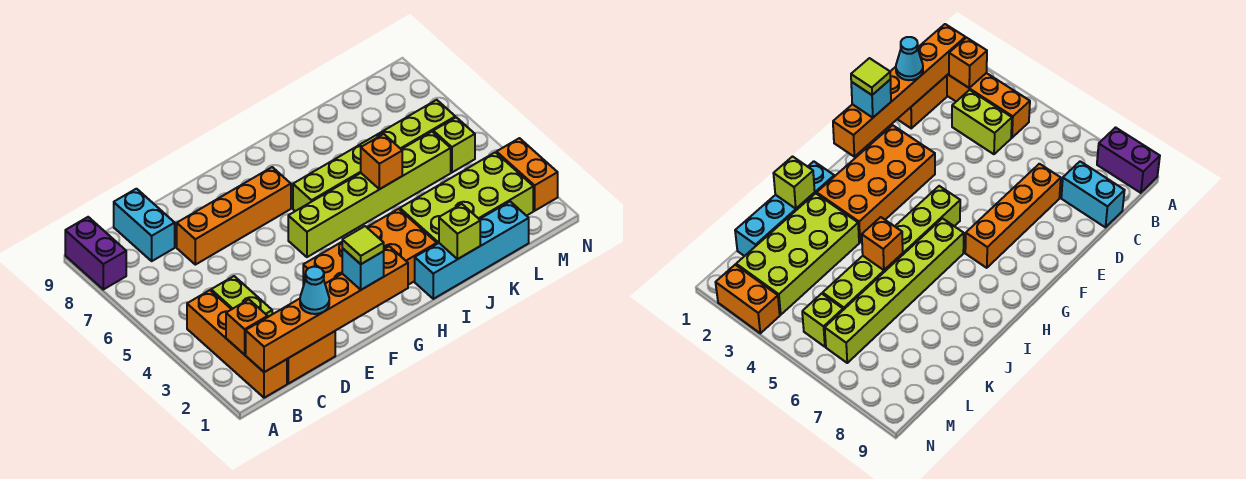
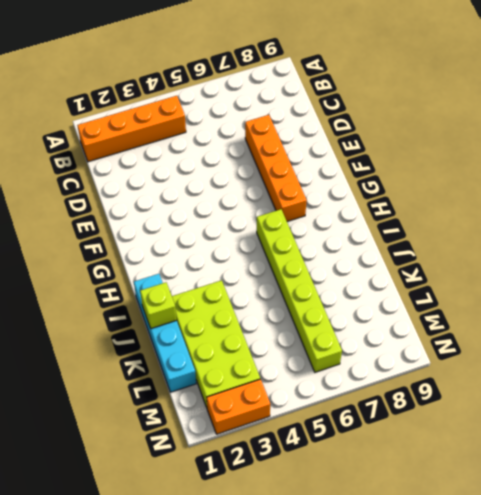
none -> purple brick A8:A9 level 1
none -> orange brick C1:D1 level 1
none -> lime brick C3:C4 level 1

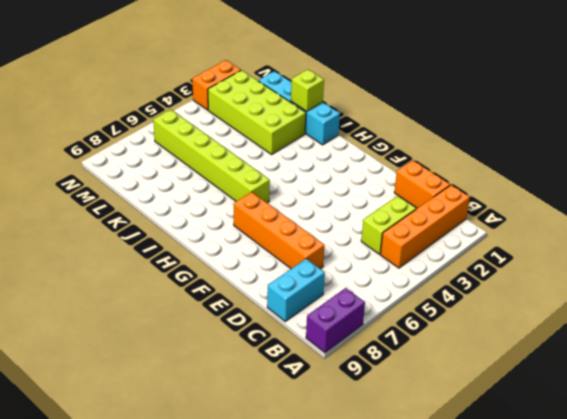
none -> orange brick F2:I3 level 1
none -> lime brick G5:L5 level 1
none -> lime brick M5 level 1

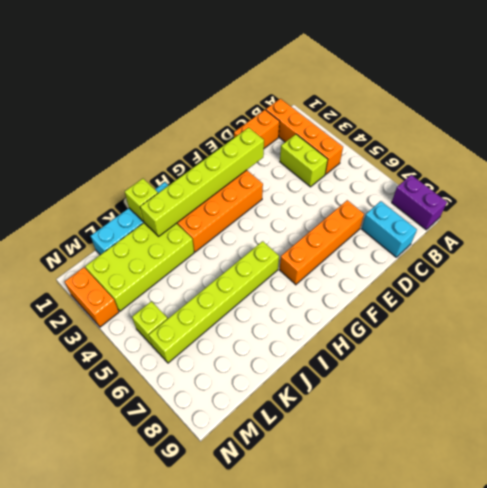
lime brick E2:J2 level 2 -> lime brick G5:L5 level 1
none -> orange brick B1:G1 level 2
none -> orange brick B2 level 2
none -> orange brick J5 level 2

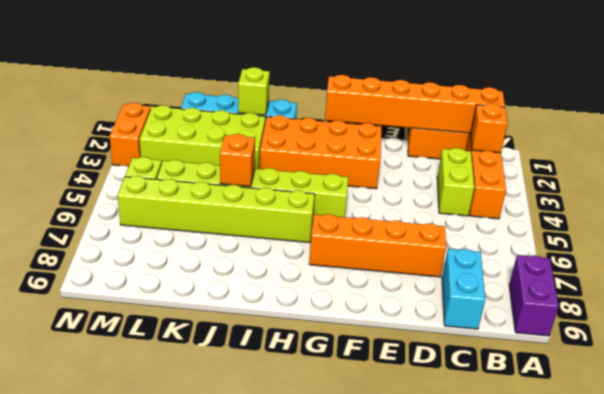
none -> cyan cone D1 level 3
none -> cyan brick F1 level 3
none -> lime tile F1 level 4

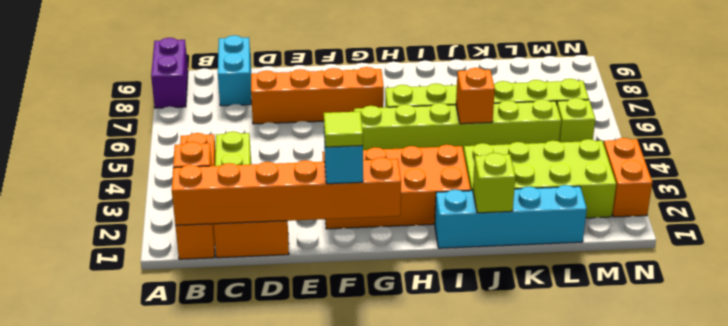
none -> cyan cone D1 level 3

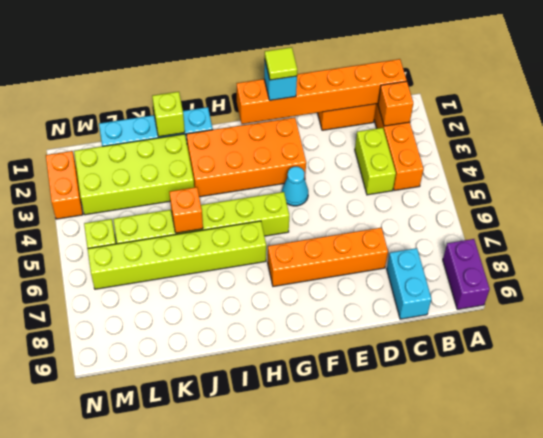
cyan cone F4 level 1 -> cyan cone D1 level 3

